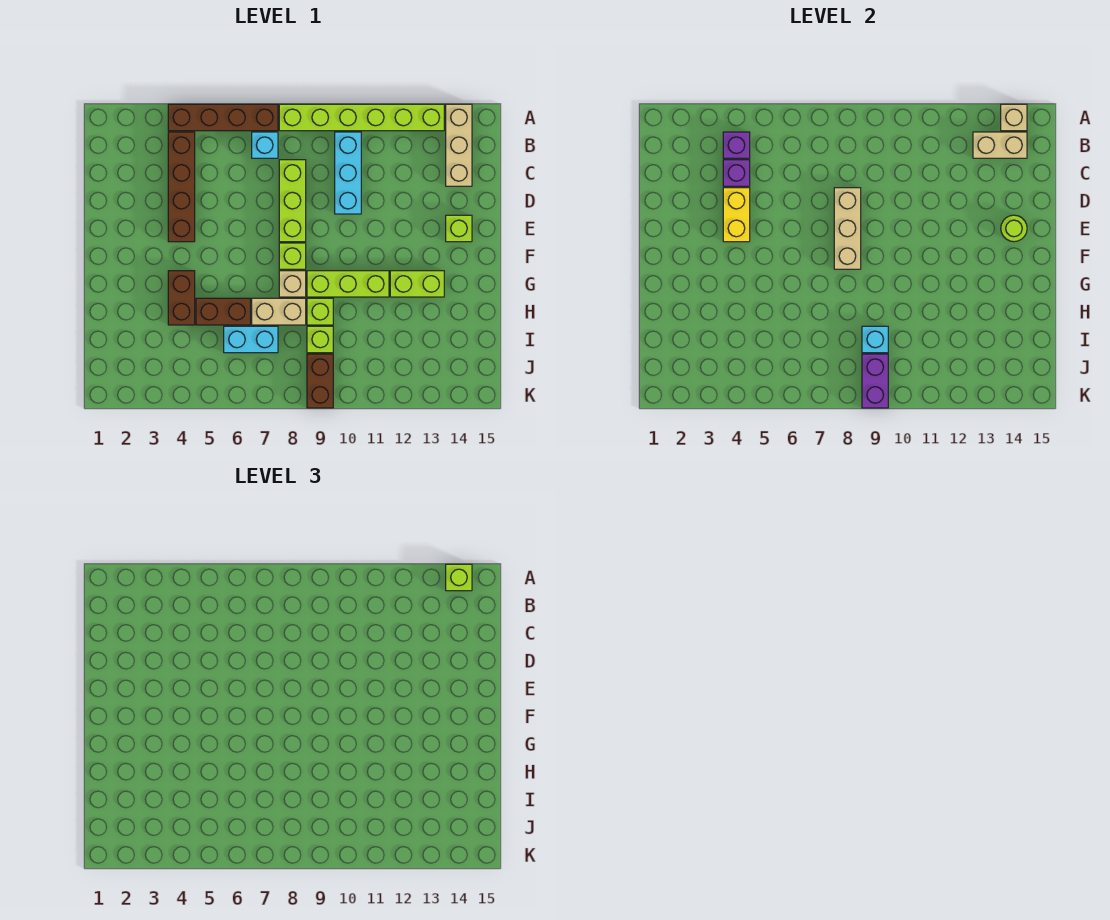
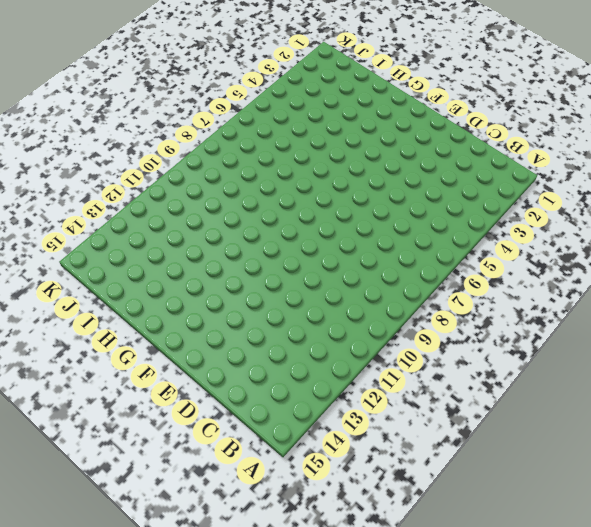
none -> brown brick A4:A7 level 1
none -> lime brick A8:A13 level 1
none -> tan brick A14:C14 level 1

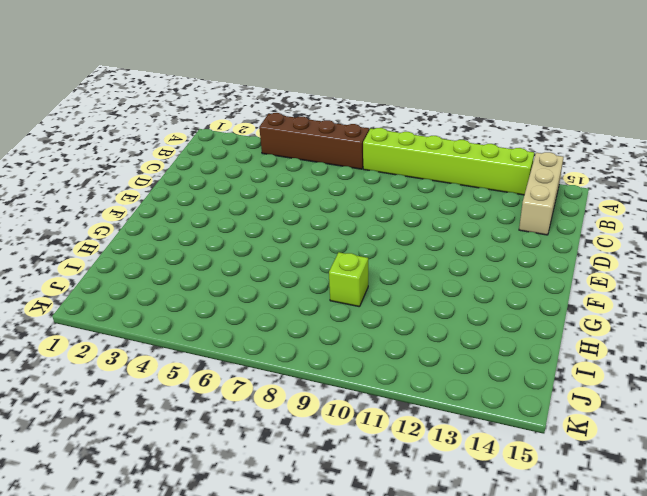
none -> brown brick B4:E4 level 1
none -> cyan brick B7 level 1
none -> cyan brick B10:D10 level 1

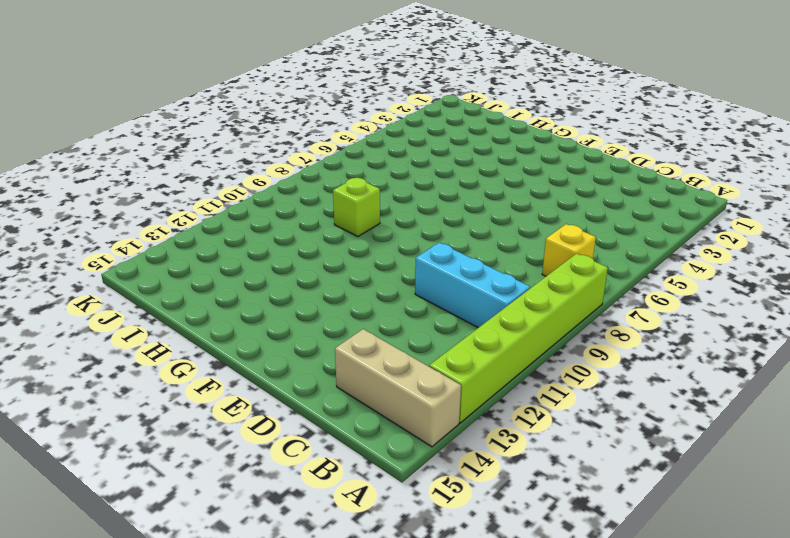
yellow brick B7 level 1 -> cyan brick B7 level 1
none -> brown brick A4:A7 level 1
none -> brown brick B4:E4 level 1
none -> lime brick C8:E8 level 1

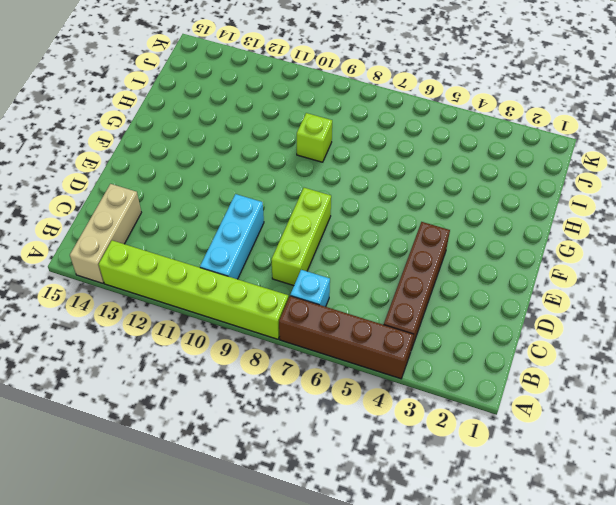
none -> lime brick E14 level 1
none -> lime brick F8 level 1
none -> brown brick G4:H4 level 1

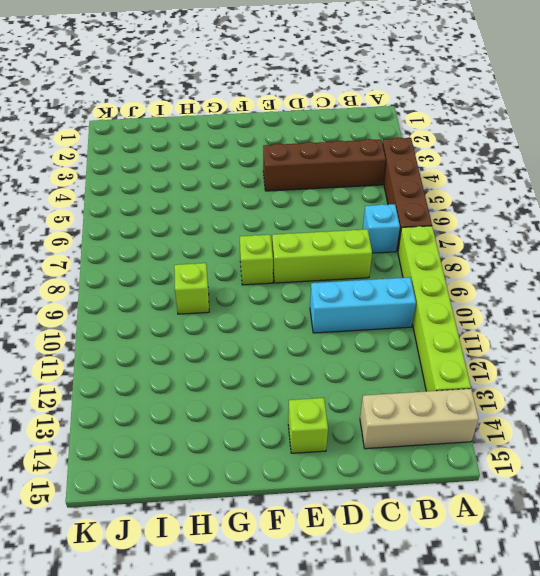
none -> brown brick G4:H4 level 1
none -> tan brick G8 level 1
none -> lime brick G9:G11 level 1

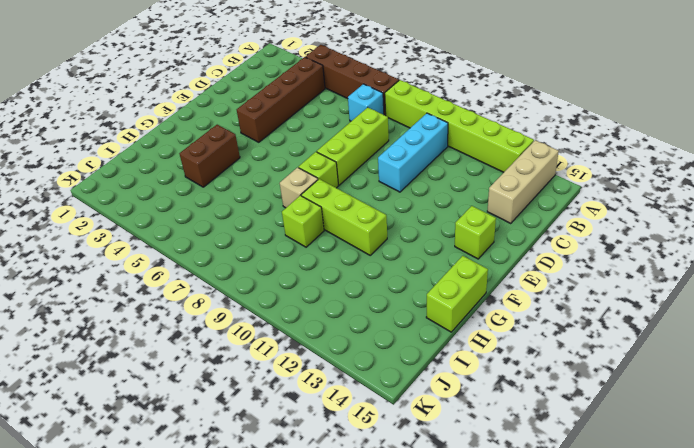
lime brick G15:H15 level 1 -> lime brick G12:G13 level 1
none -> brown brick H5:H6 level 1
none -> tan brick H7:H8 level 1
none -> cyan brick I6:I7 level 1

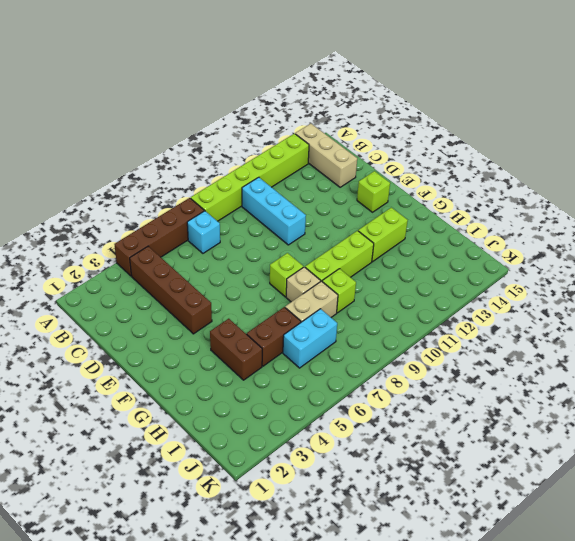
none -> lime brick C8:E8 level 1
none -> lime brick I9 level 1
none -> brown brick J9:K9 level 1

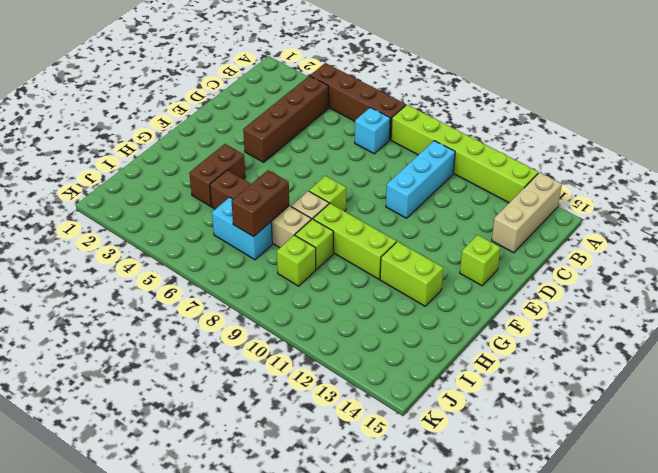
brown brick H7:I7 level 2 -> brown brick J9:K9 level 1
none -> lime brick C8:E8 level 1
none -> tan brick A14 level 2
none -> purple brick B4 level 2

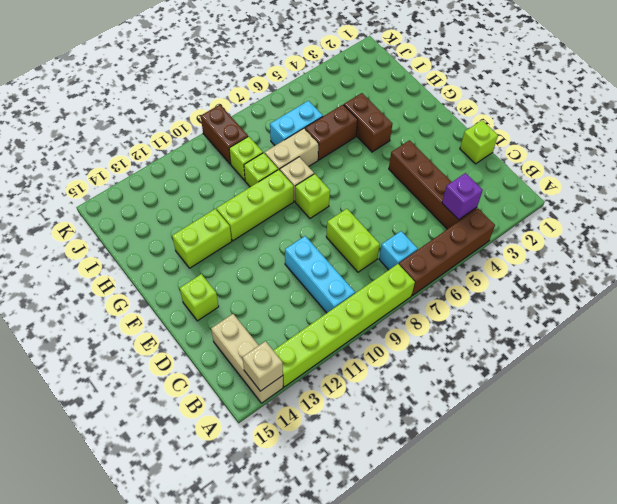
lime brick C8:D8 level 1 -> lime brick C8:E8 level 1
lime brick D1 level 1 -> lime brick A14 level 3
none -> tan brick B13:B14 level 2
none -> purple brick C4 level 2
none -> yellow brick D4:E4 level 2

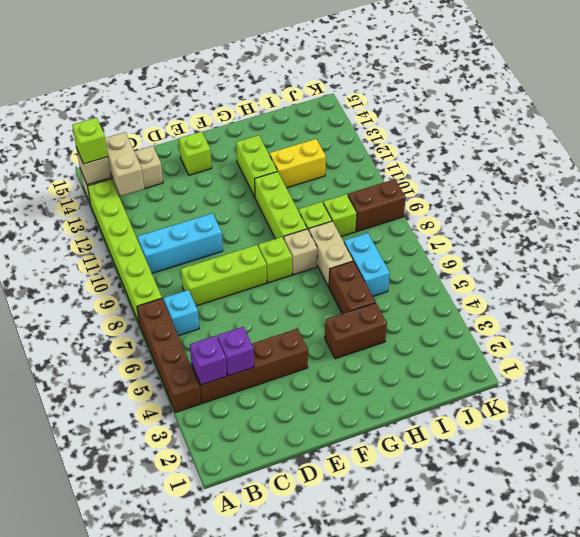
yellow brick H12:I12 level 1 -> yellow brick D4:E4 level 2
none -> tan brick D8:F8 level 2
none -> lime round brick E14 level 2
none -> cyan brick I9 level 2

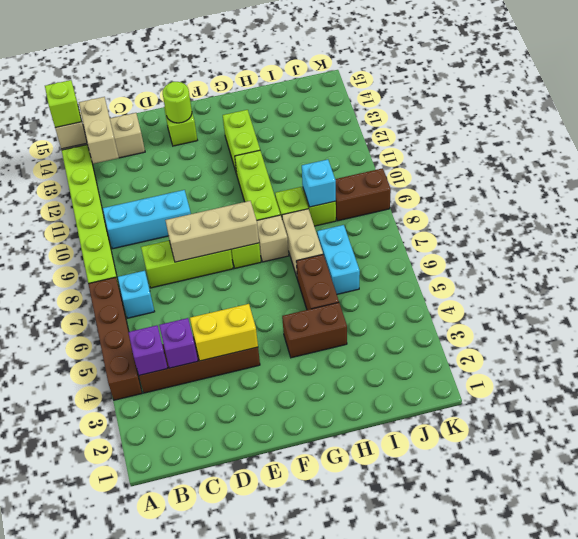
none -> purple brick J9:K9 level 2

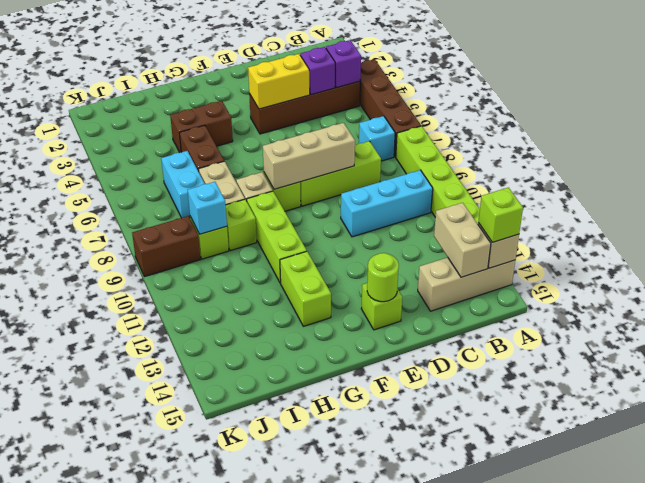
none -> purple brick J9:K9 level 2

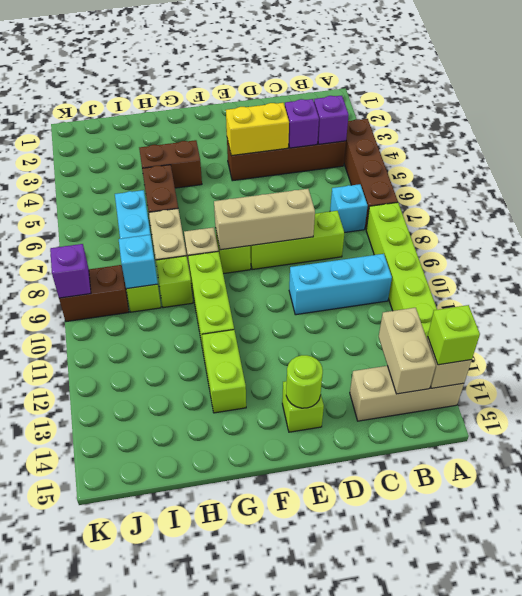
purple brick K9 level 2 -> purple brick J9:K9 level 2

